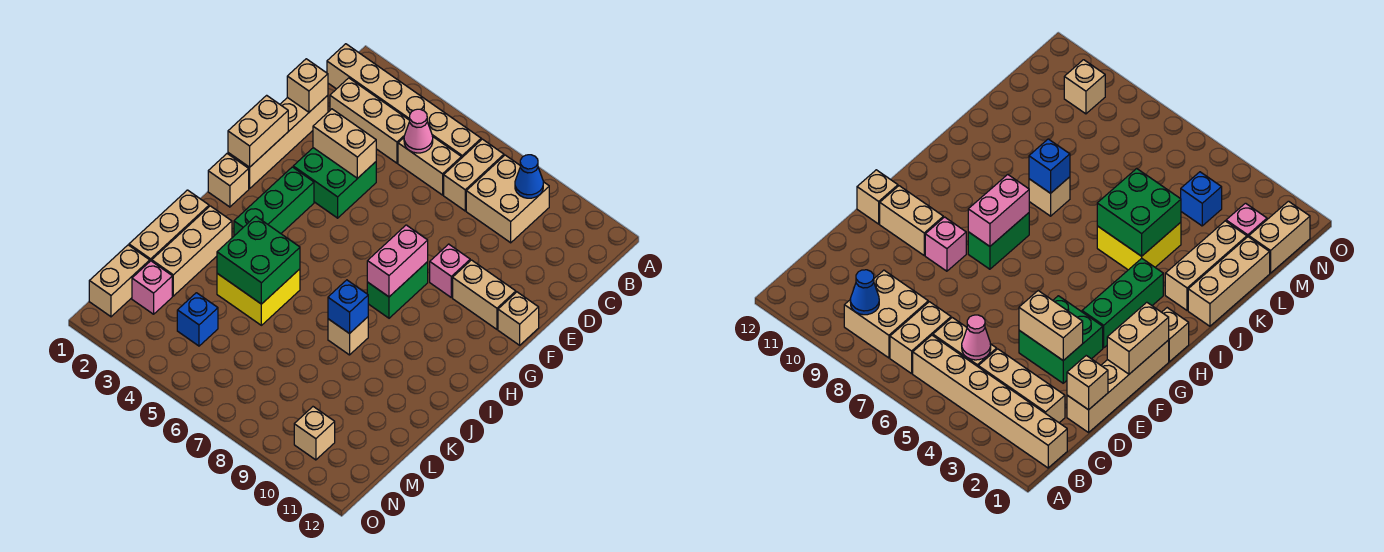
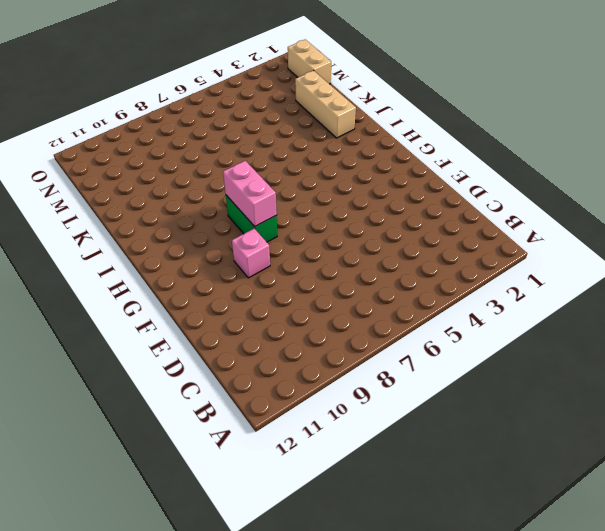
none -> tan brick B1:B6 level 1
none -> tan brick B7:C7 level 1
none -> tan brick B8:C9 level 1

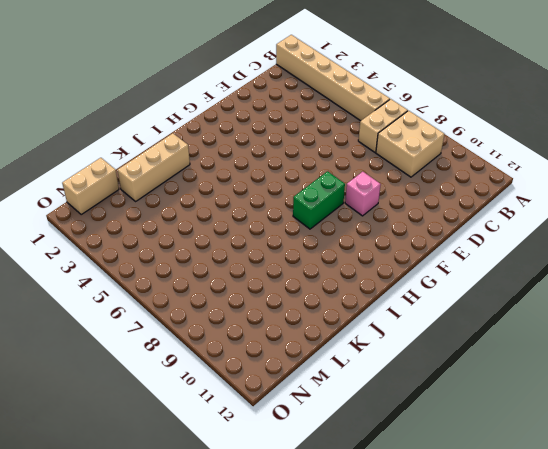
none -> tan brick C2:C4 level 1
none -> tan brick C5:C6 level 1
none -> tan brick D1:G1 level 1

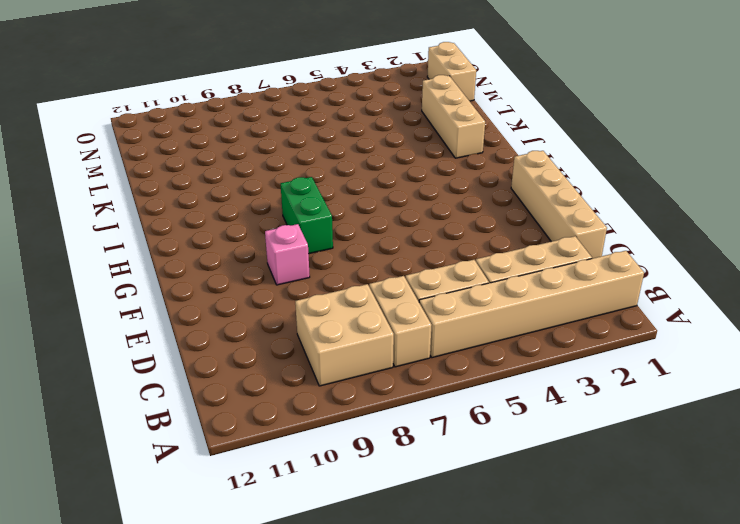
none -> green brick E3:F4 level 1
none -> tan brick F10:F11 level 1
none -> tan brick F12 level 1

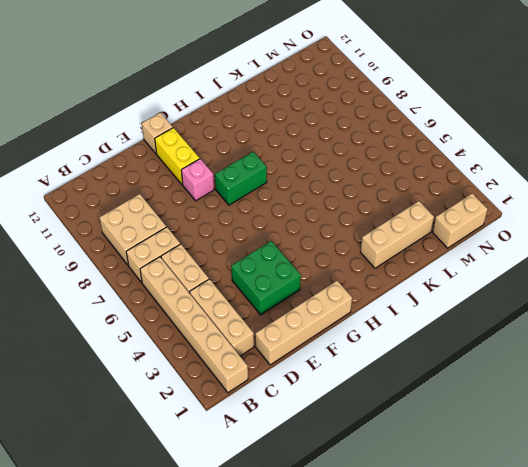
yellow brick F10:F11 level 1 -> tan brick F10:F11 level 1
none -> green brick G3:I3 level 1
none -> tan brick H1 level 1
none -> tan brick J1:L1 level 1

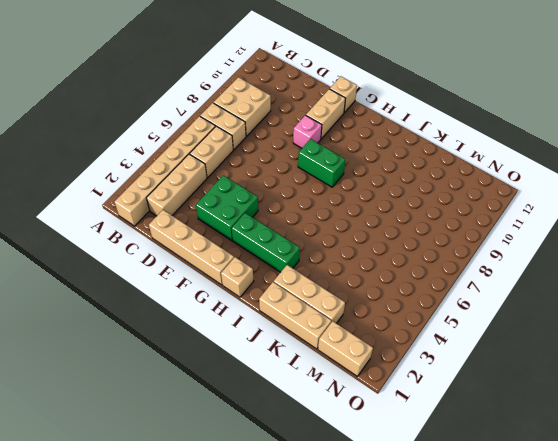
none -> yellow brick J4:K5 level 1
none -> tan brick J8 level 1
none -> pink brick M2 level 1

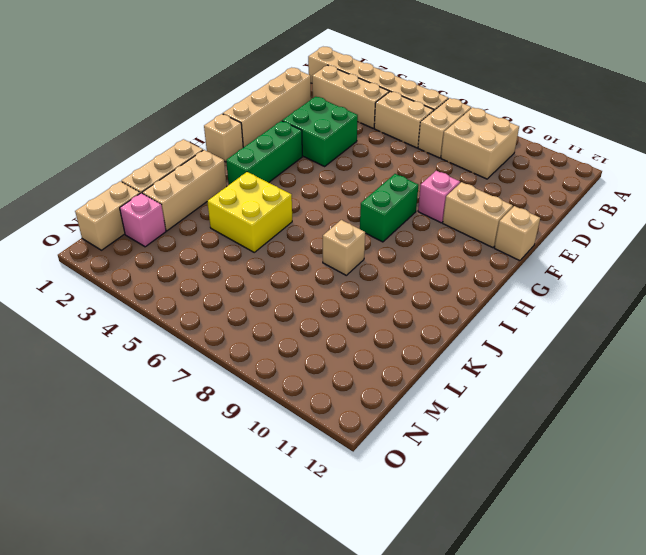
none -> blue brick M4 level 1
none -> tan brick N10 level 1
none -> blue cone B9 level 2

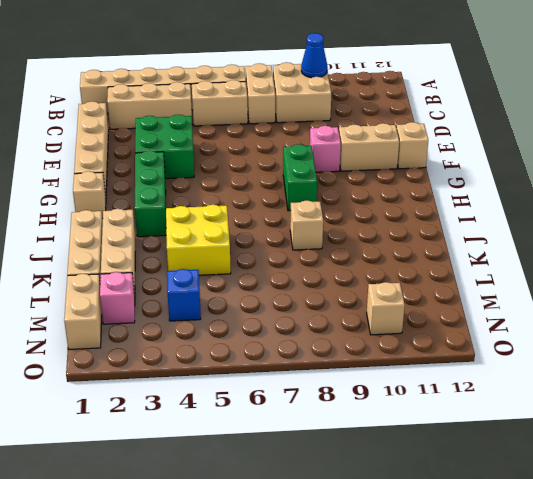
none -> pink cone C5 level 2
none -> tan brick D1 level 2
none -> tan brick E3:E4 level 2

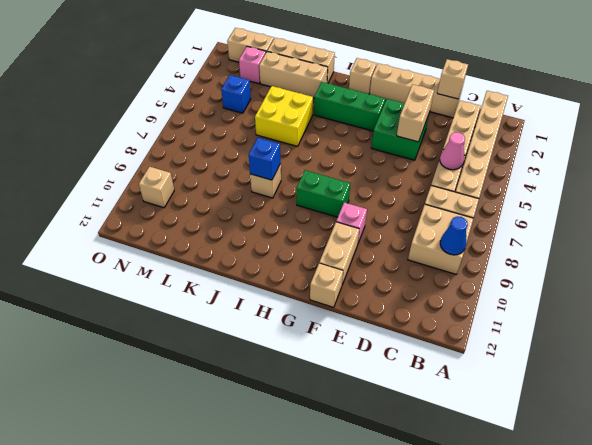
none -> tan brick F1:G1 level 2
none -> pink brick G8:H8 level 2
none -> green brick J4:K5 level 2

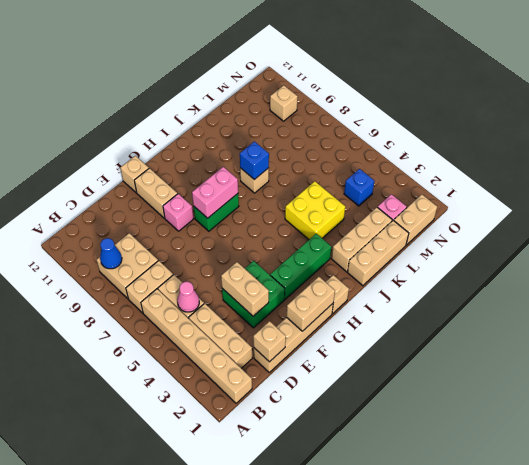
none -> green brick J4:K5 level 2

